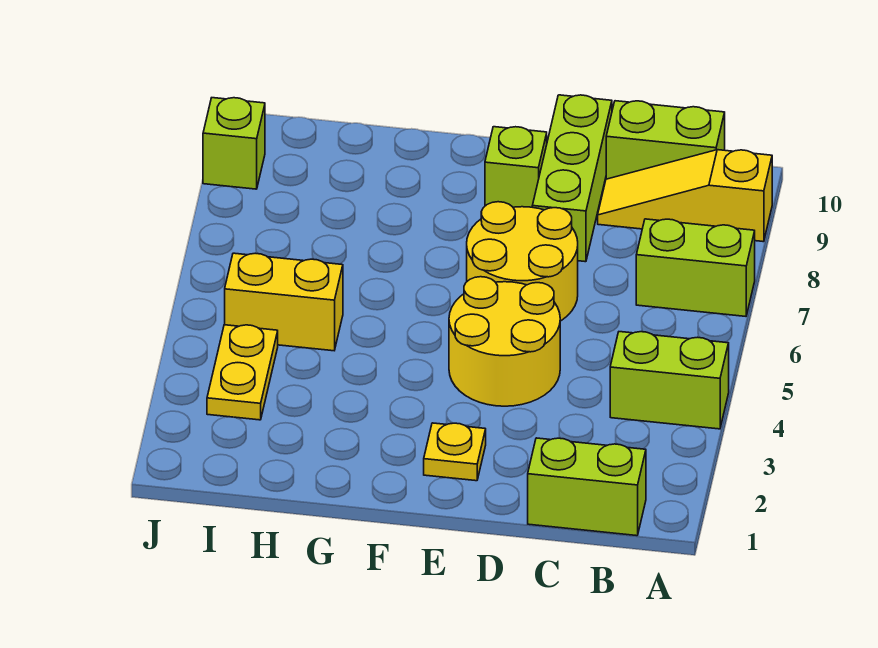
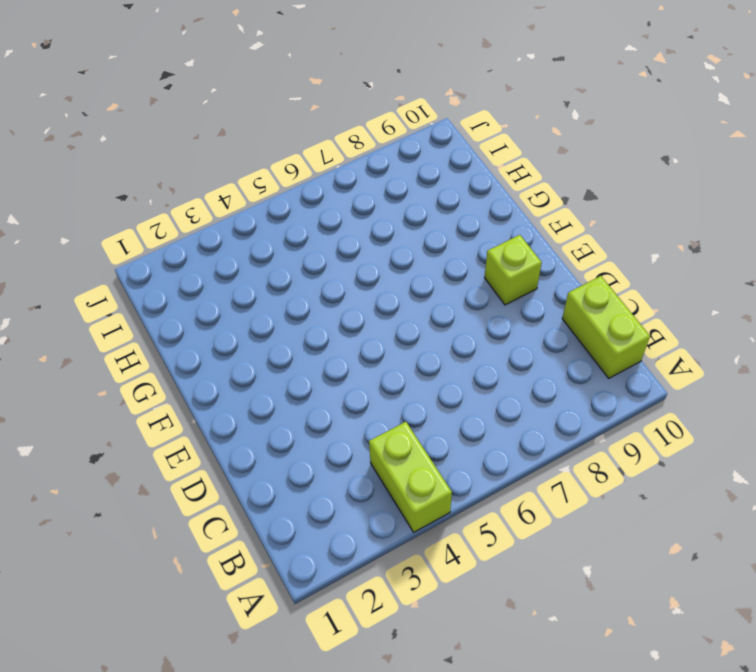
none -> lime brick A7:B7 level 1
none -> yellow slope A9:C9 level 1 top A
none -> lime brick B1:C1 level 1

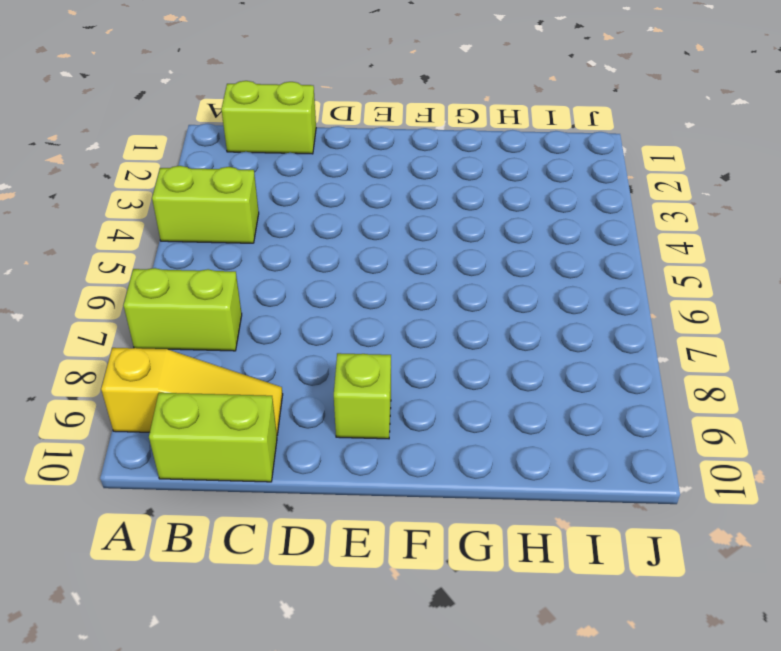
none -> yellow round brick D4:E5 level 1
none -> yellow round brick D6:E7 level 1
none -> lime brick D8:D10 level 1

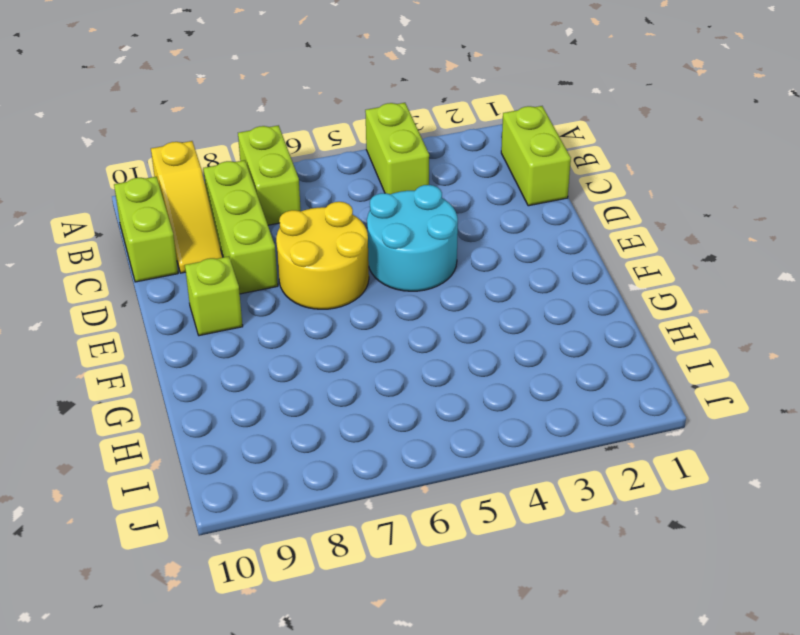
lime brick B8:D8 level 1 -> lime brick D8:D10 level 1
cyan round brick D4:E5 level 1 -> yellow round brick D4:E5 level 1
none -> yellow plate E2 level 1
none -> yellow brick H5:I5 level 1
none -> yellow plate I3:I4 level 1

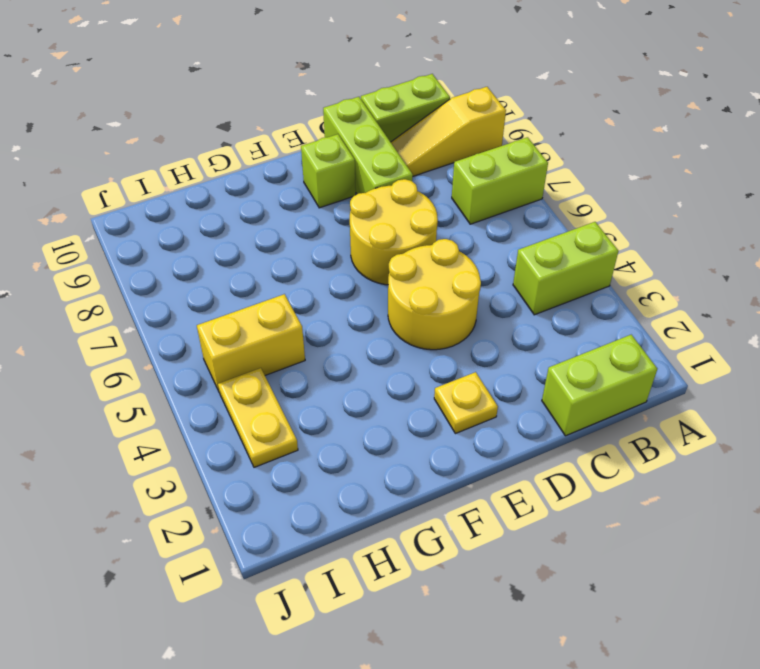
none -> lime brick J9 level 1

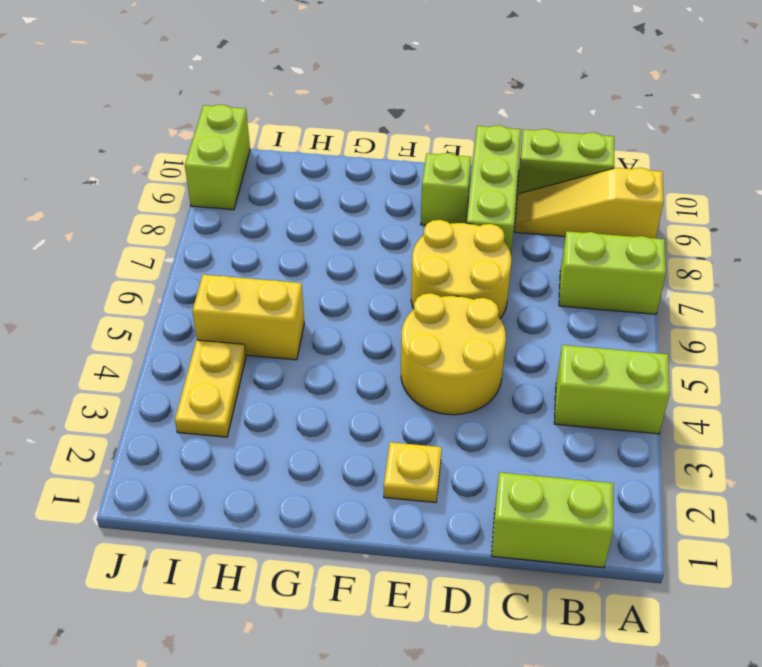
lime brick J9:J10 level 1 -> lime brick J9 level 1

